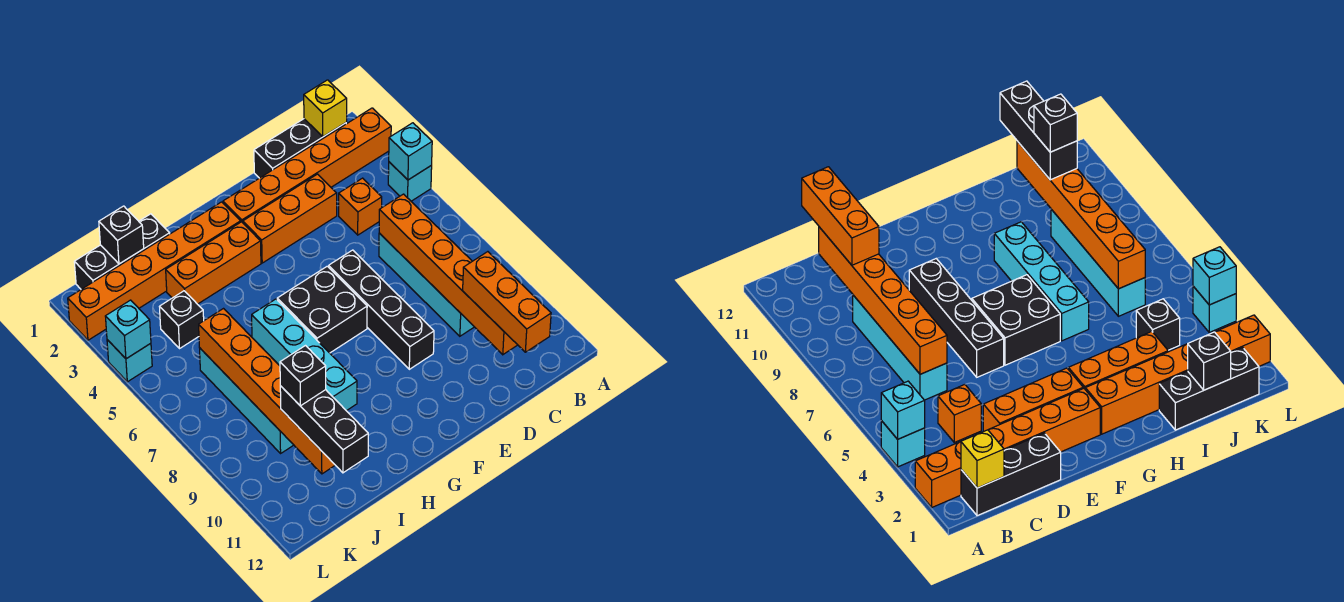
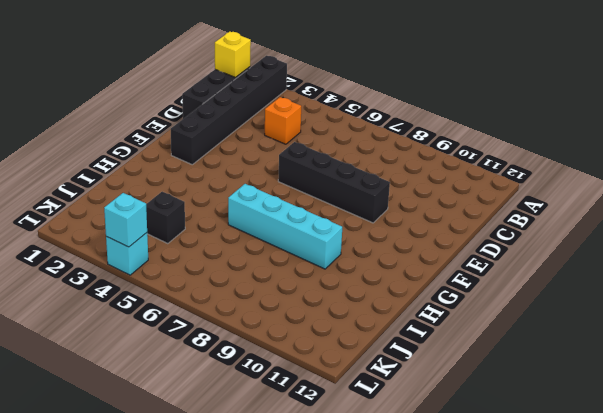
black brick A2:F2 level 1 -> orange brick A2:F2 level 1
none -> cyan brick A4 level 1
none -> cyan brick C6:C9 level 1
none -> orange brick D3:F3 level 1

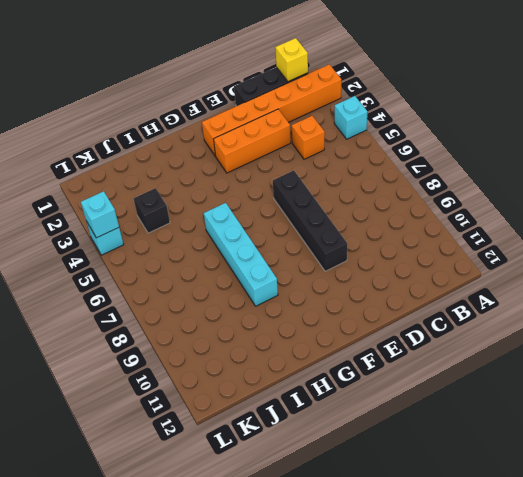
none -> cyan brick C6:C9 level 1
none -> black brick F6:G7 level 1
none -> orange brick G2:L2 level 1

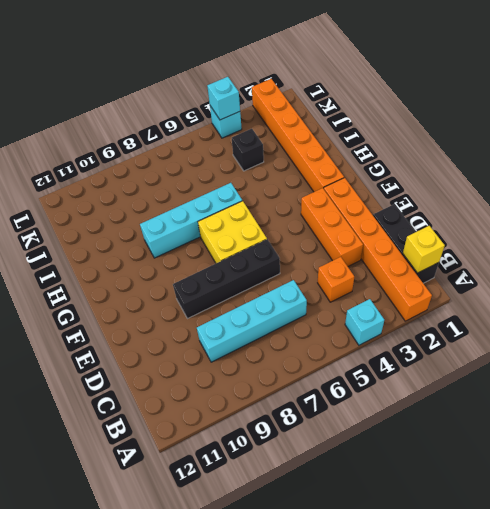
yellow brick F6:G7 level 1 -> black brick F6:G7 level 1
none -> orange brick G3:I3 level 1
none -> black brick I1:K1 level 1
none -> cyan brick J6:J9 level 1

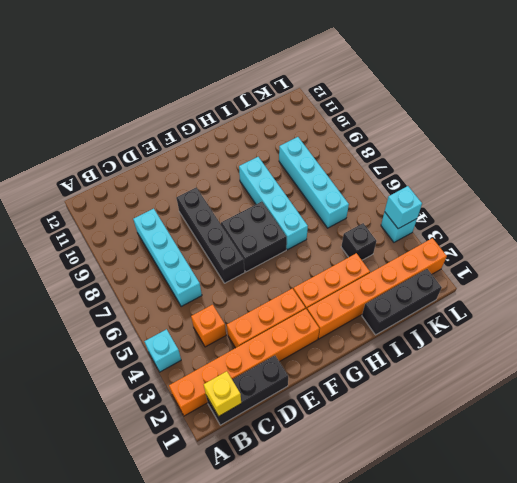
none -> cyan brick A4 level 2
none -> orange brick C6:C11 level 2
none -> black brick J1 level 2

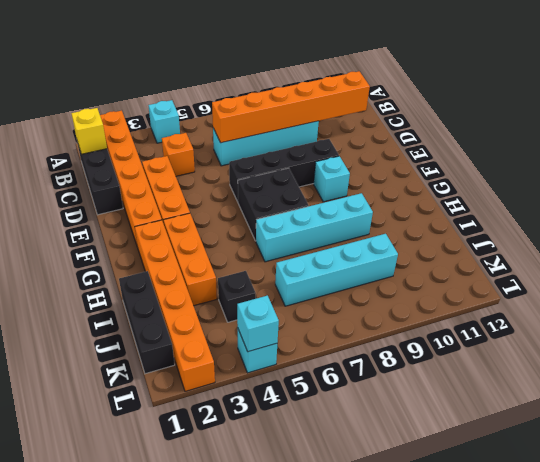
cyan brick F9 level 1 -> cyan brick A4 level 2
none -> black brick J1 level 2
none -> orange brick J6:J11 level 2
none -> orange brick C10:C12 level 3

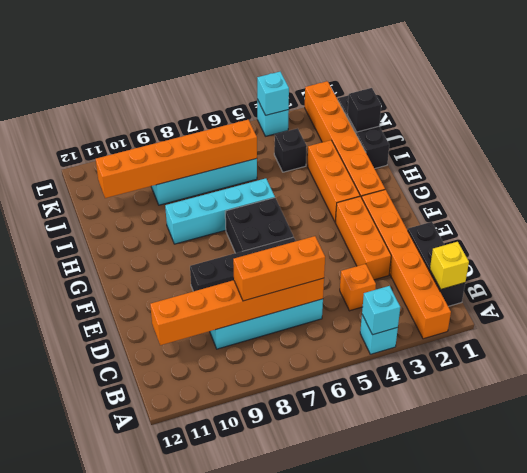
orange brick C6:C8 level 3 -> orange brick C10:C12 level 3
none -> black brick J10:J12 level 3
none -> black brick J10 level 4

